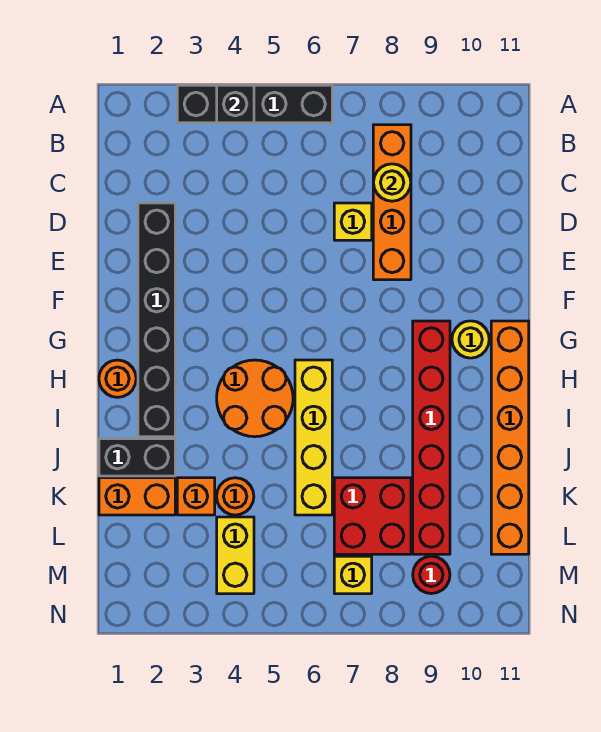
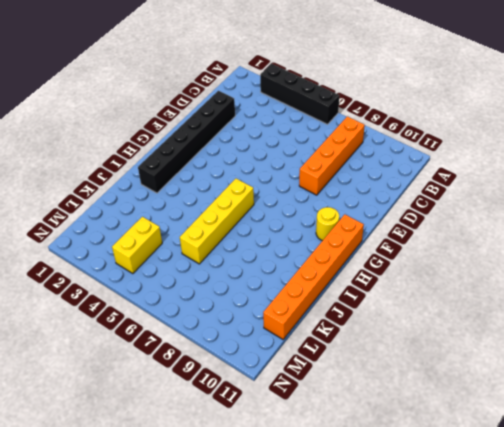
none -> yellow brick D7 level 1
none -> red brick G9:L9 level 1
none -> orange round brick H1 level 1

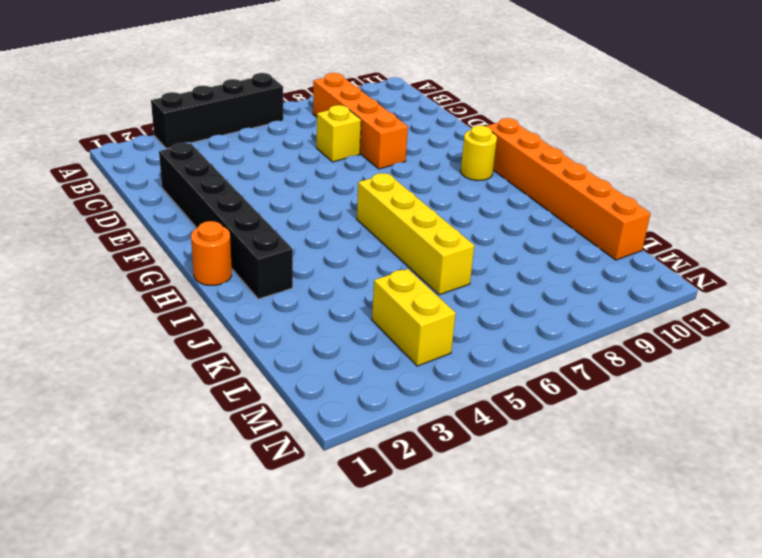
none -> red brick G9:L9 level 1
none -> orange round brick H4:I5 level 1
none -> black brick J1:J2 level 1

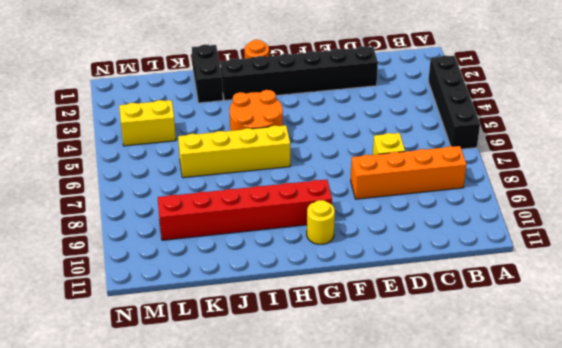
none -> orange brick G11:L11 level 1
none -> orange brick K1:K2 level 1
none -> orange brick K3 level 1

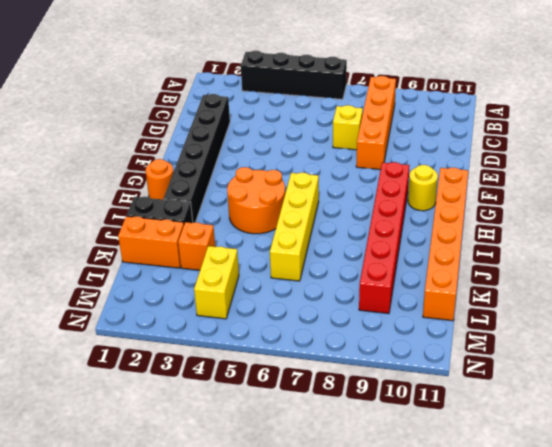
none -> orange round brick K4 level 1
none -> red brick K7:L8 level 1
none -> yellow brick M7 level 1

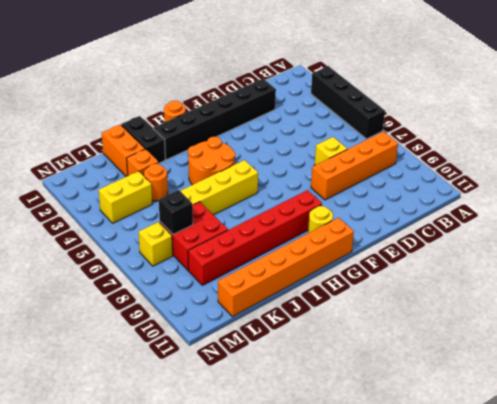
black brick L7 level 2 -> black brick A4 level 2
none -> red round brick M9 level 1
none -> yellow round brick C8 level 2

